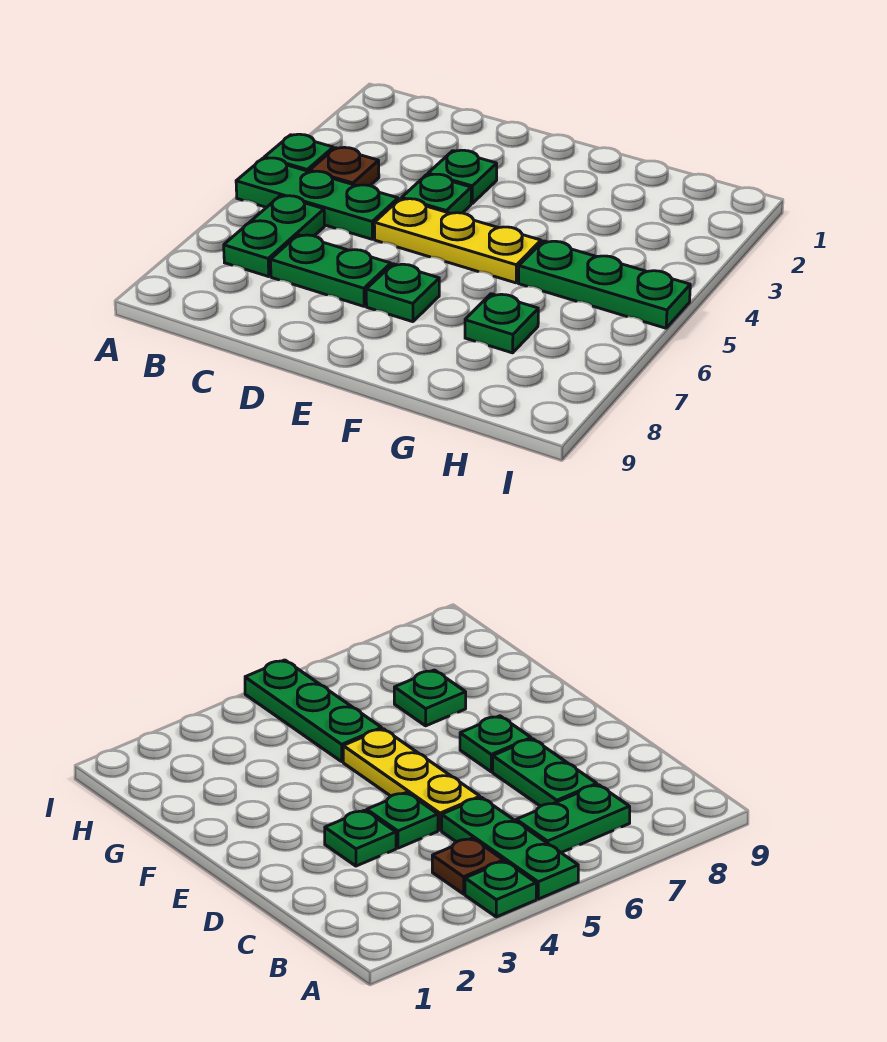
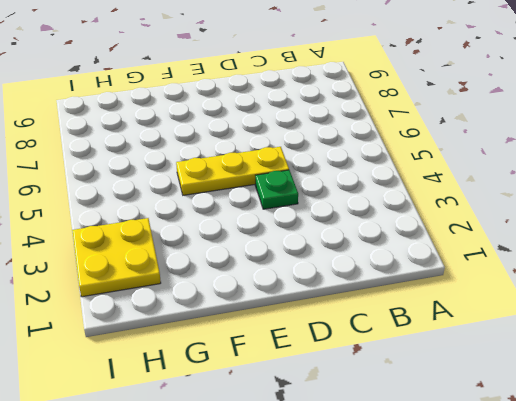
yellow plate H2:I3 level 1 -> none
none -> green plate A4 level 1
none -> green plate A5:C5 level 1

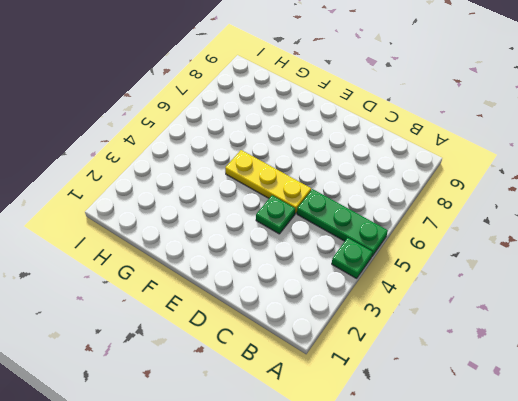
none -> brown plate B4 level 1
none -> green plate B6:B7 level 1

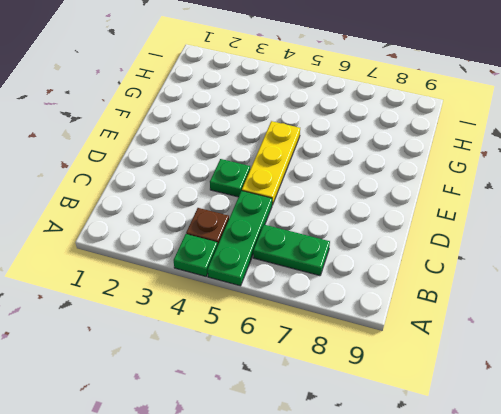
none -> green plate C7:D7 level 1
none -> green plate D3 level 1

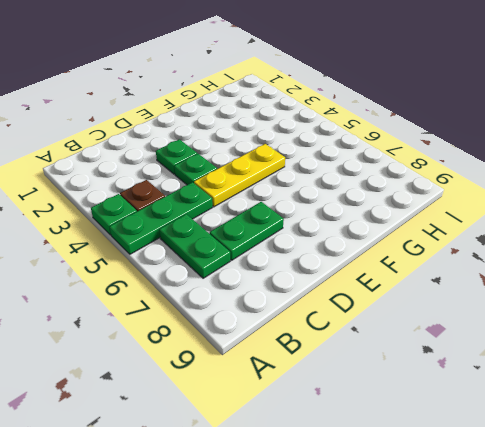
none -> green plate E7 level 1
none -> green plate G5:I5 level 1

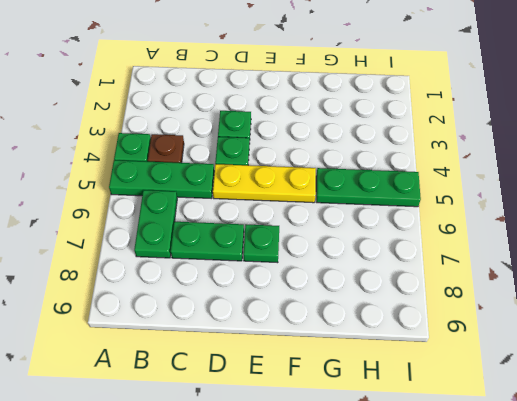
none -> green plate G7 level 1

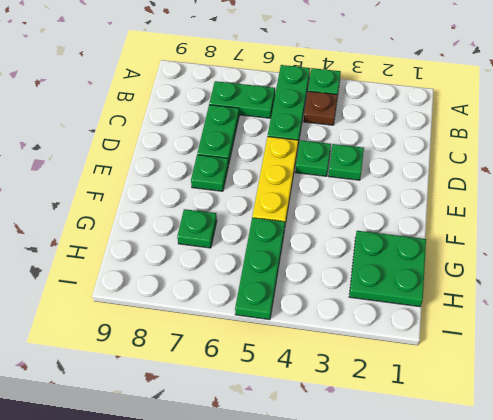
green plate G1:H2 level 1 -> none

